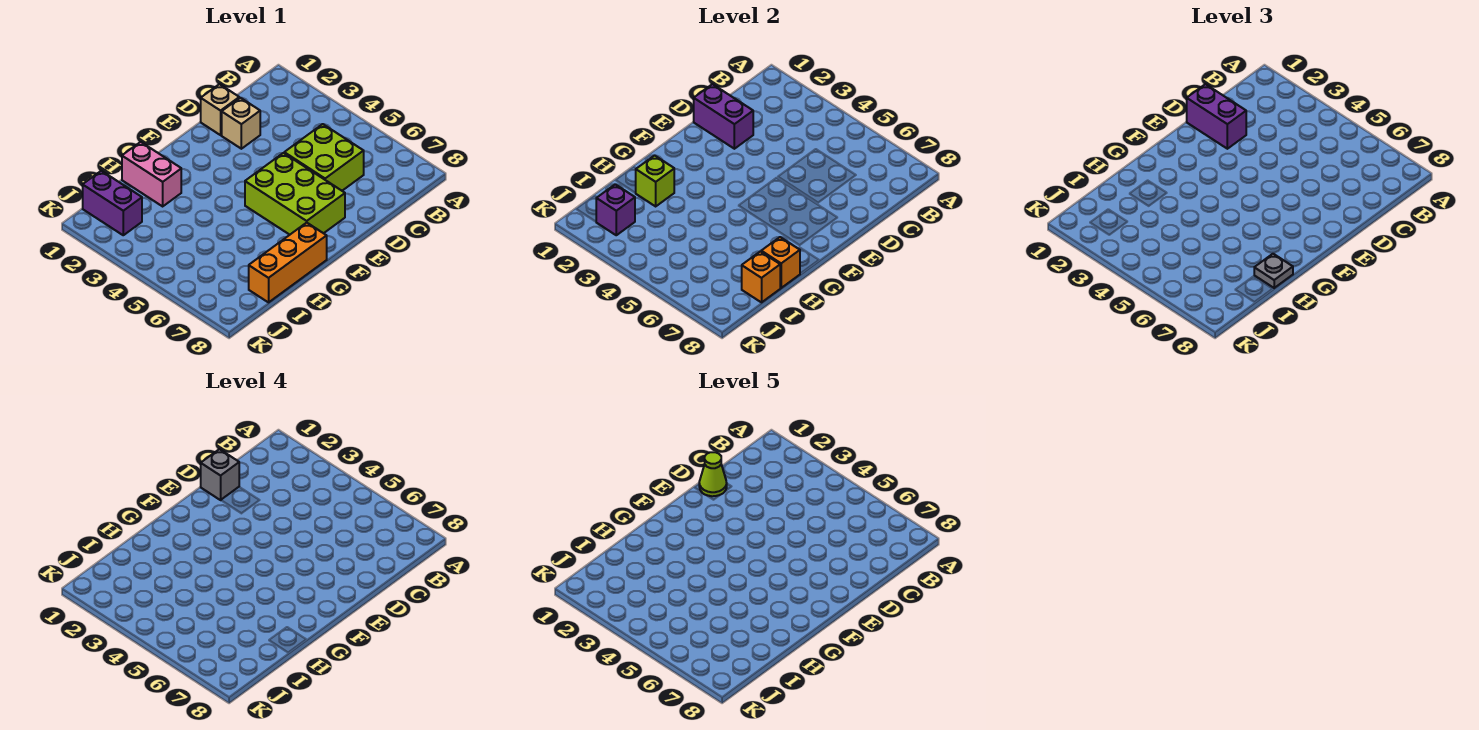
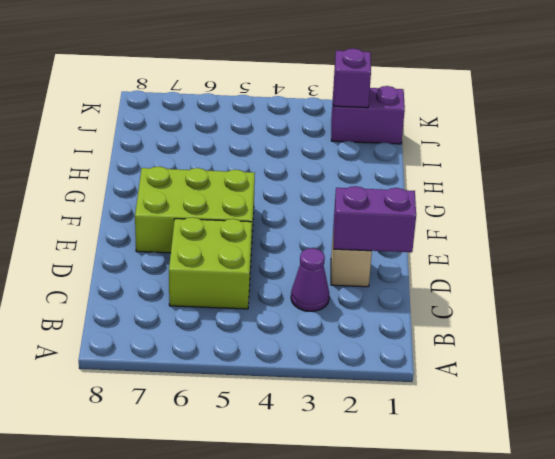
purple cone C3 level 1 -> none
none -> tan brick D1 level 1
none -> orange brick G8:I8 level 1
none -> pink brick H1:H2 level 1

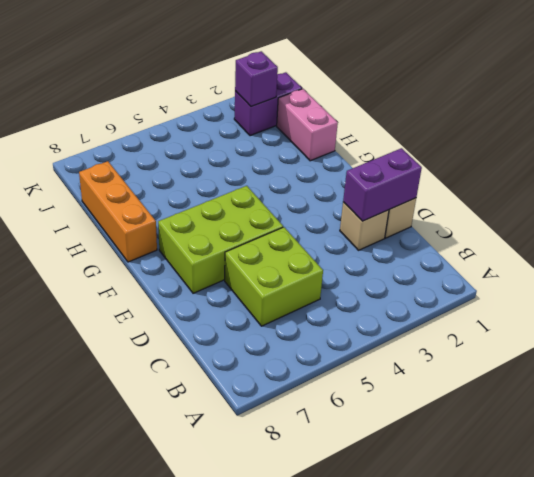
pink brick H1:I1 level 1 -> pink brick H1:H2 level 1
none -> lime brick H2 level 2
none -> orange brick H8 level 2
none -> orange brick I8 level 2

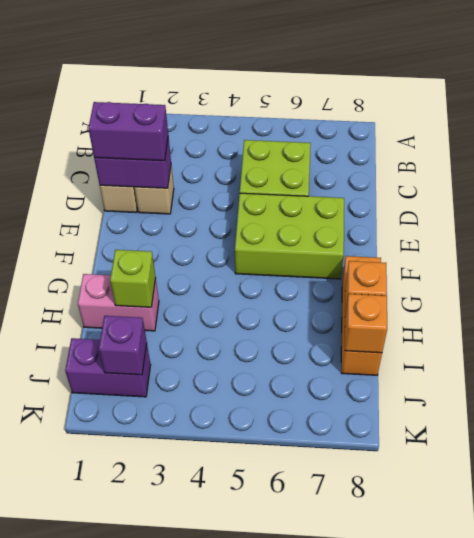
none -> grey plate H8 level 3
none -> grey brick D1 level 4
none -> lime cone D1 level 5

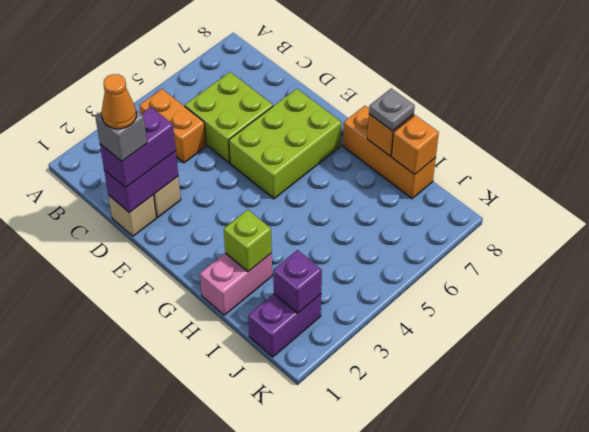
orange brick B4:C4 level 1 -> none
orange cone D1 level 5 -> lime cone D1 level 5

